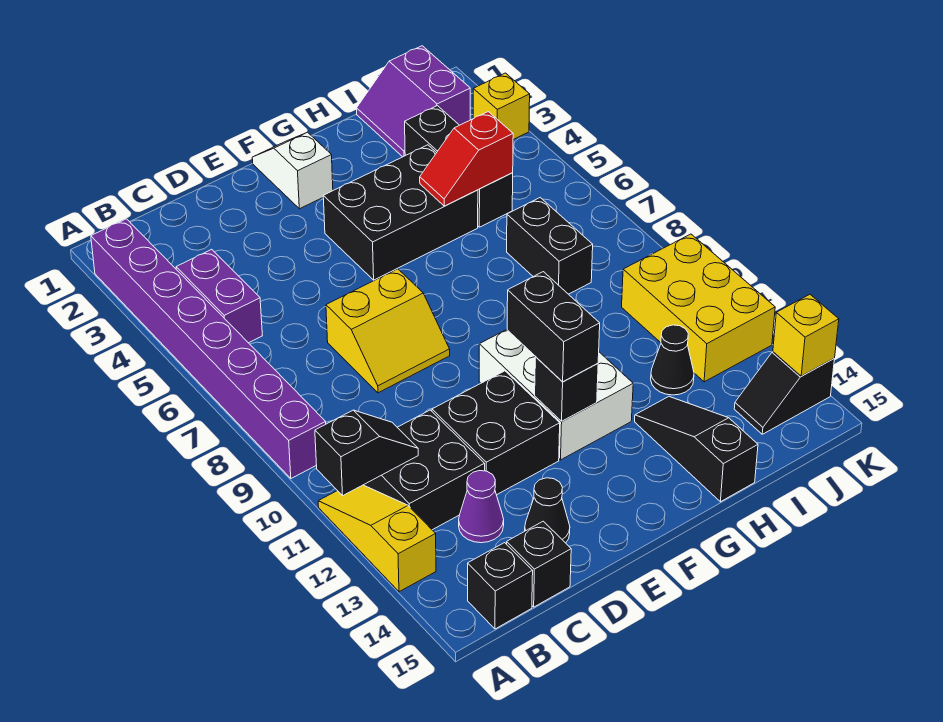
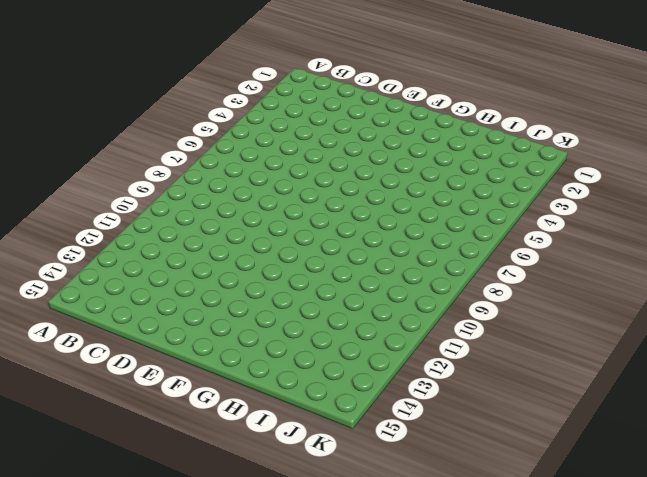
none -> purple brick A2:A9 level 1
none -> yellow slope A11:A13 level 1 top 13
none -> purple brick B4:B5 level 1

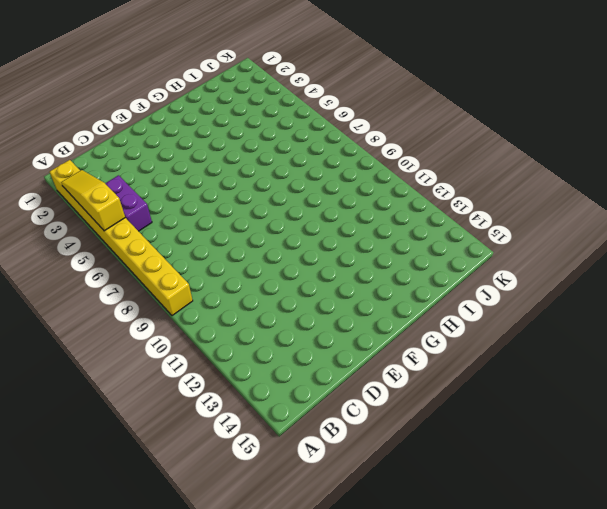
yellow brick A2:A9 level 1 -> purple brick A2:A9 level 1
yellow slope A3:A5 level 2 top 5 -> yellow slope A11:A13 level 1 top 13
none -> black brick B11:C12 level 1
none -> black brick B15 level 1
none -> purple cone C13 level 1

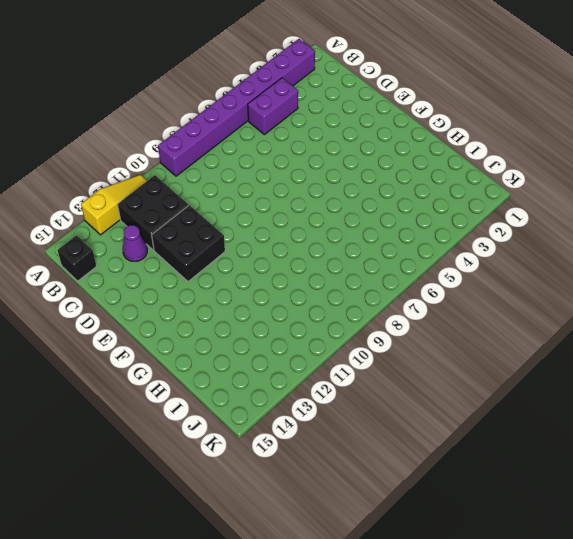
none -> black brick C15 level 1
none -> yellow slope D7:E8 level 1 top 7
none -> black cone D14 level 1

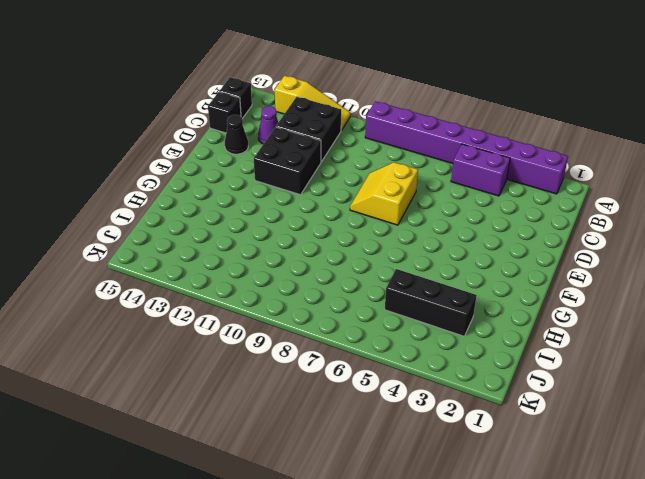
none -> white slope F1:F2 level 1 top 2
none -> black brick F4:H5 level 1
none -> white brick F10:G12 level 1

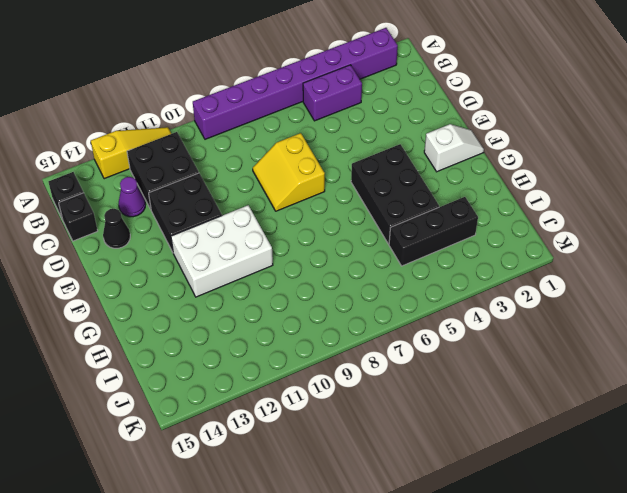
none -> black slope H13:H15 level 1 top 15
none -> purple slope I1:J2 level 1 top J
none -> black brick I7:I8 level 1

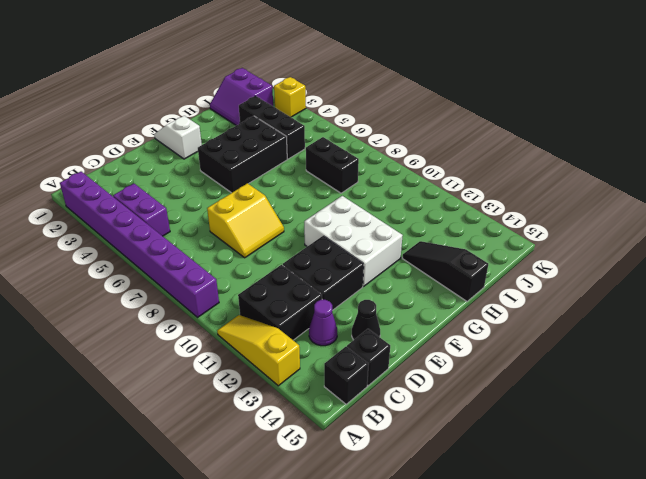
none -> black cone I12 level 1
none -> yellow brick J10:K12 level 1
none -> black slope J14:K14 level 1 top K

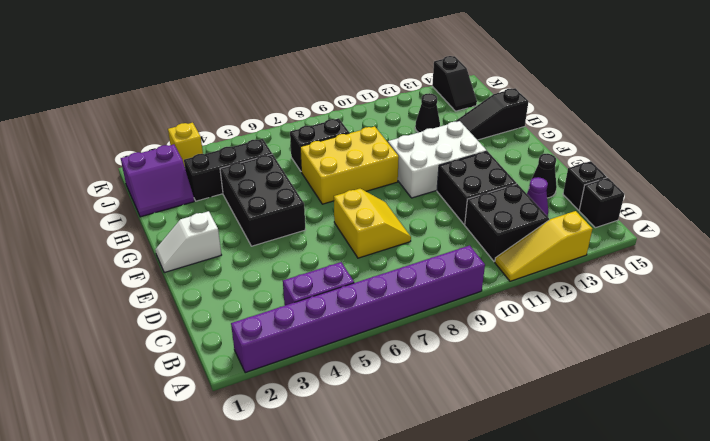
yellow brick G7:H9 level 1 -> yellow brick J10:K12 level 1
none -> black slope A11:B11 level 2 top A
none -> black brick F12 level 2
none -> red slope H5:I5 level 2 top I

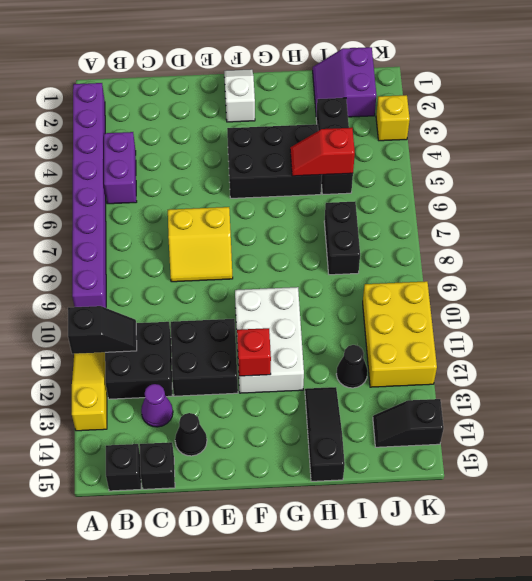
red brick F12 level 2 -> black brick F12 level 2
none -> yellow brick K14 level 2
none -> black brick F11:F12 level 3

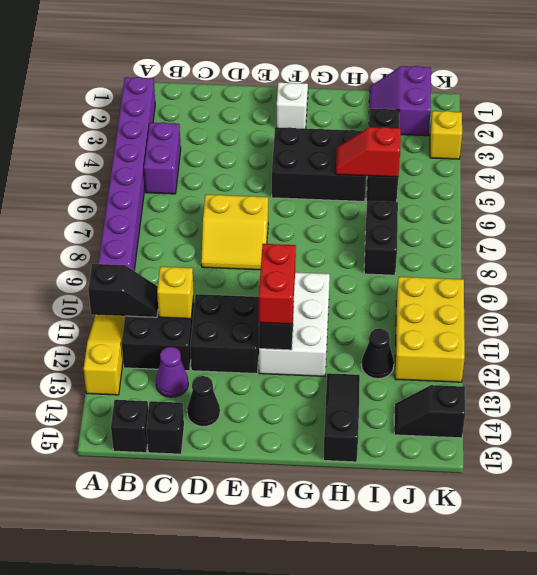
yellow brick C11 level 2 -> yellow brick K14 level 2
red brick F11:F12 level 3 -> black brick F11:F12 level 3

